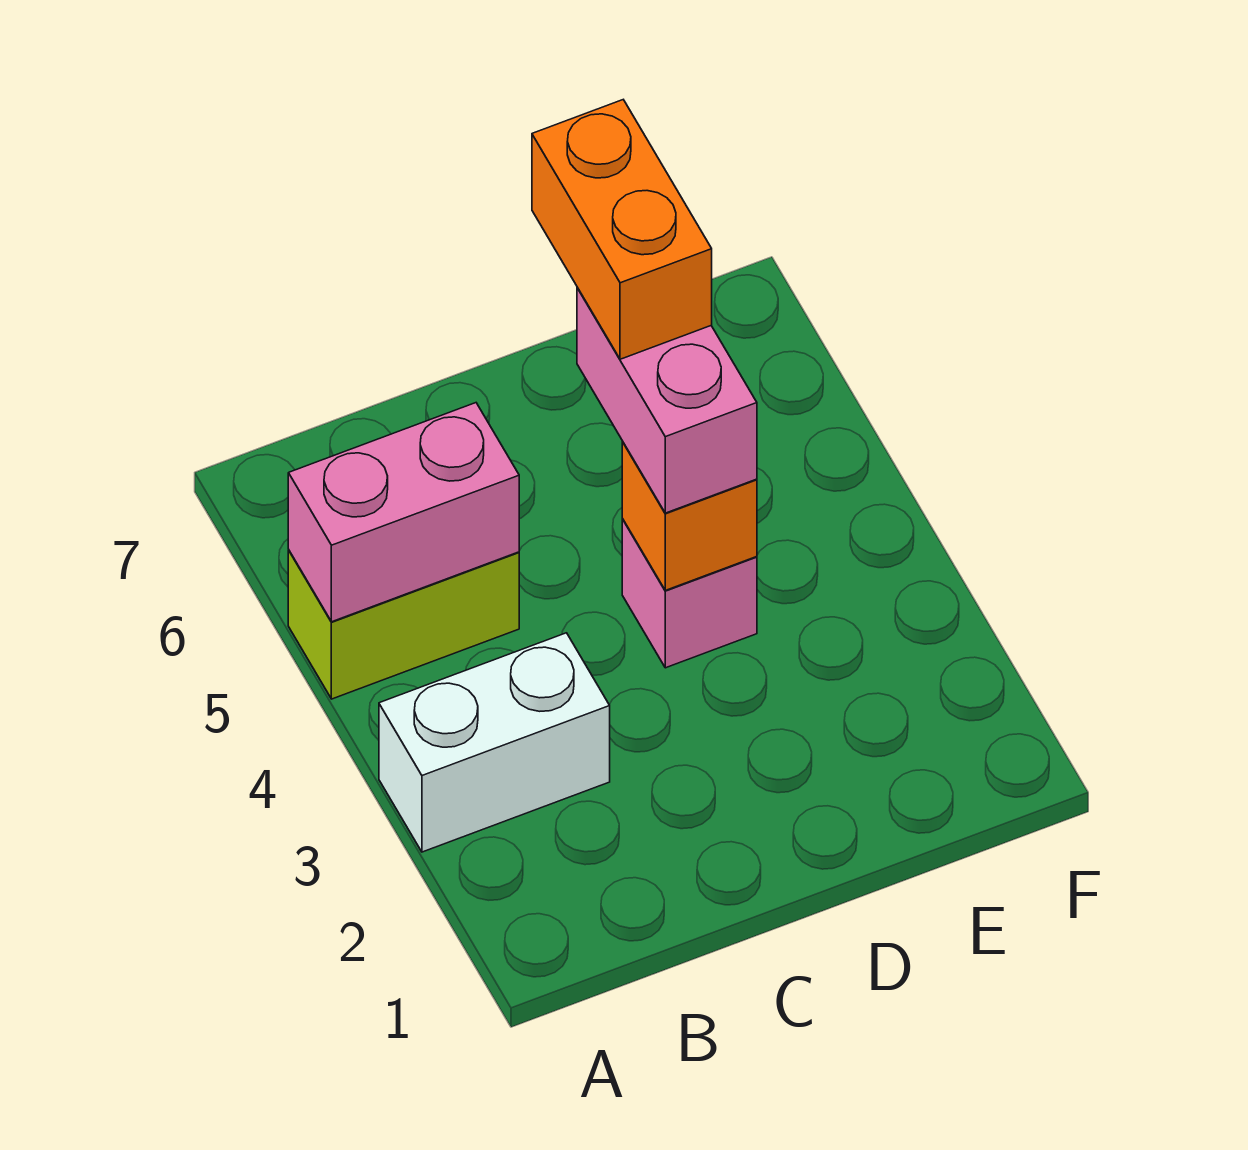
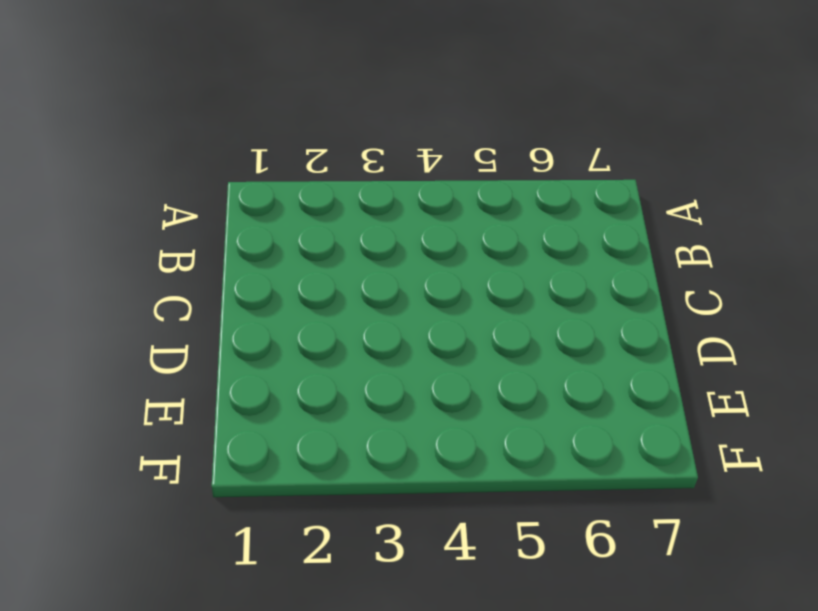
none -> white brick A3:B3 level 1
none -> lime brick A5:B5 level 1

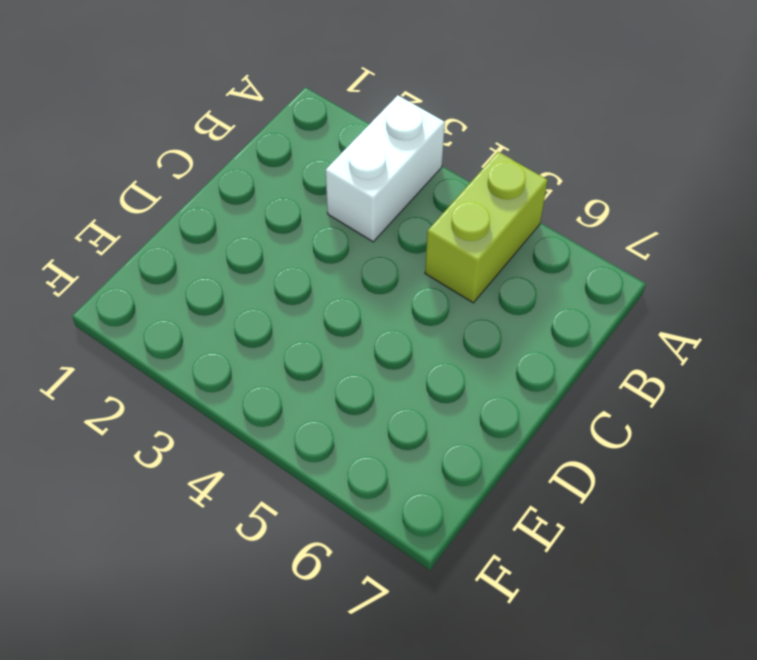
none -> pink brick D4 level 1
none -> pink brick A5:B5 level 2

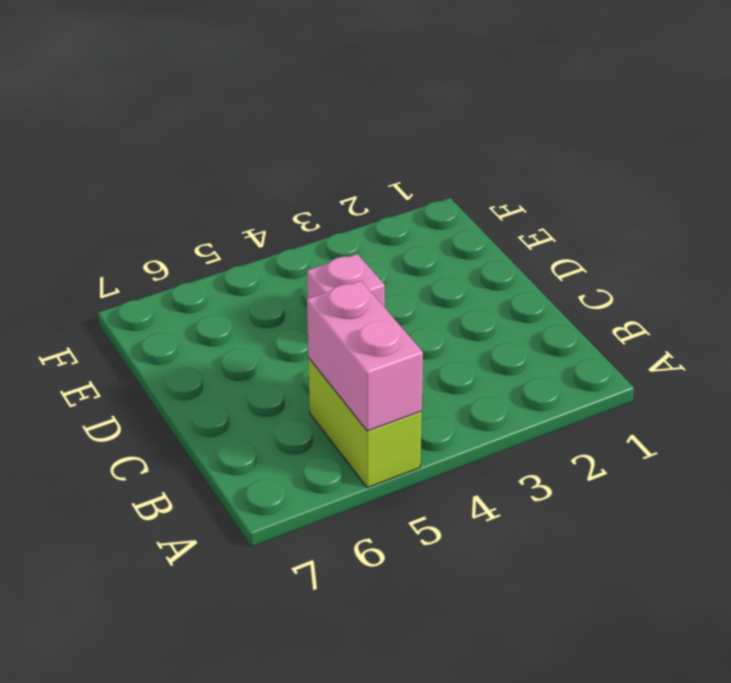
none -> white brick A3:B3 level 1
none -> orange brick D4 level 2

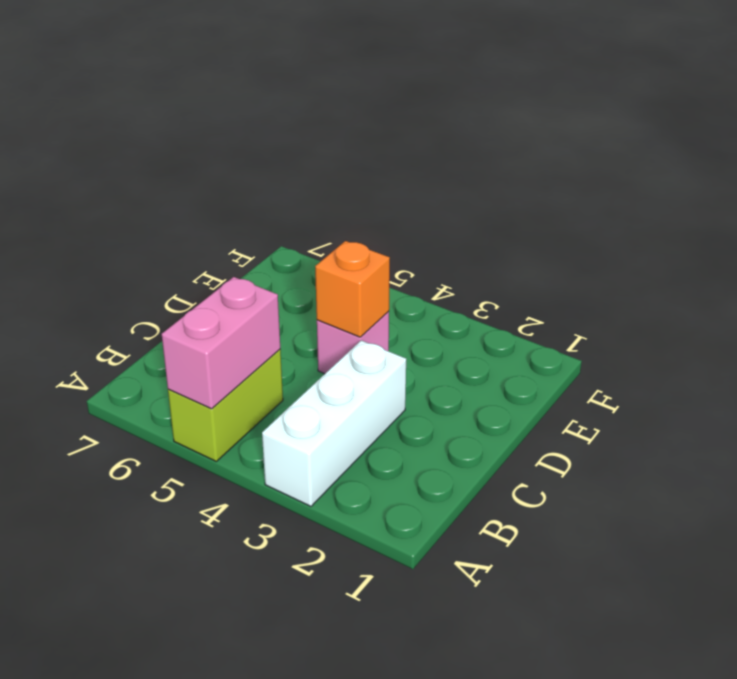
white brick A3:C3 level 1 -> white brick A3:B3 level 1
none -> pink brick D4:D5 level 3
none -> orange brick D5:D6 level 4

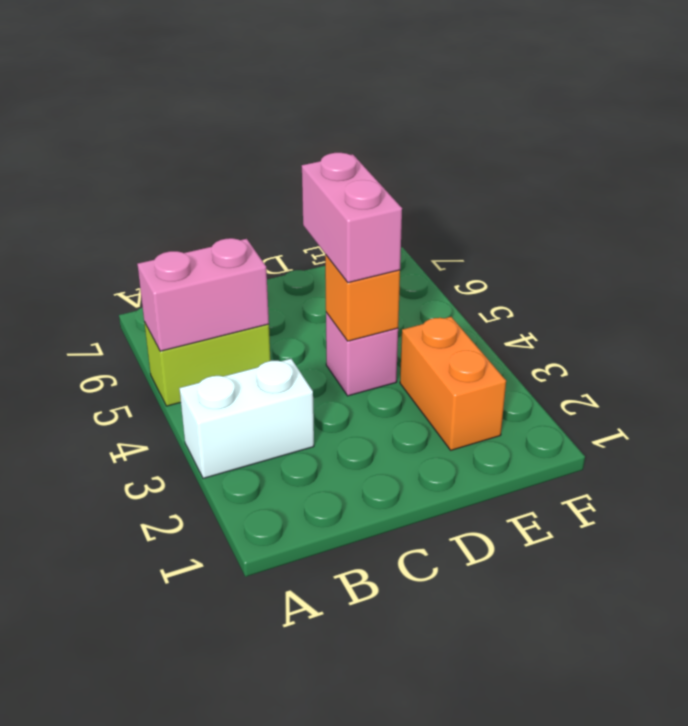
orange brick E2:E3 level 1 -> orange brick D5:D6 level 4

